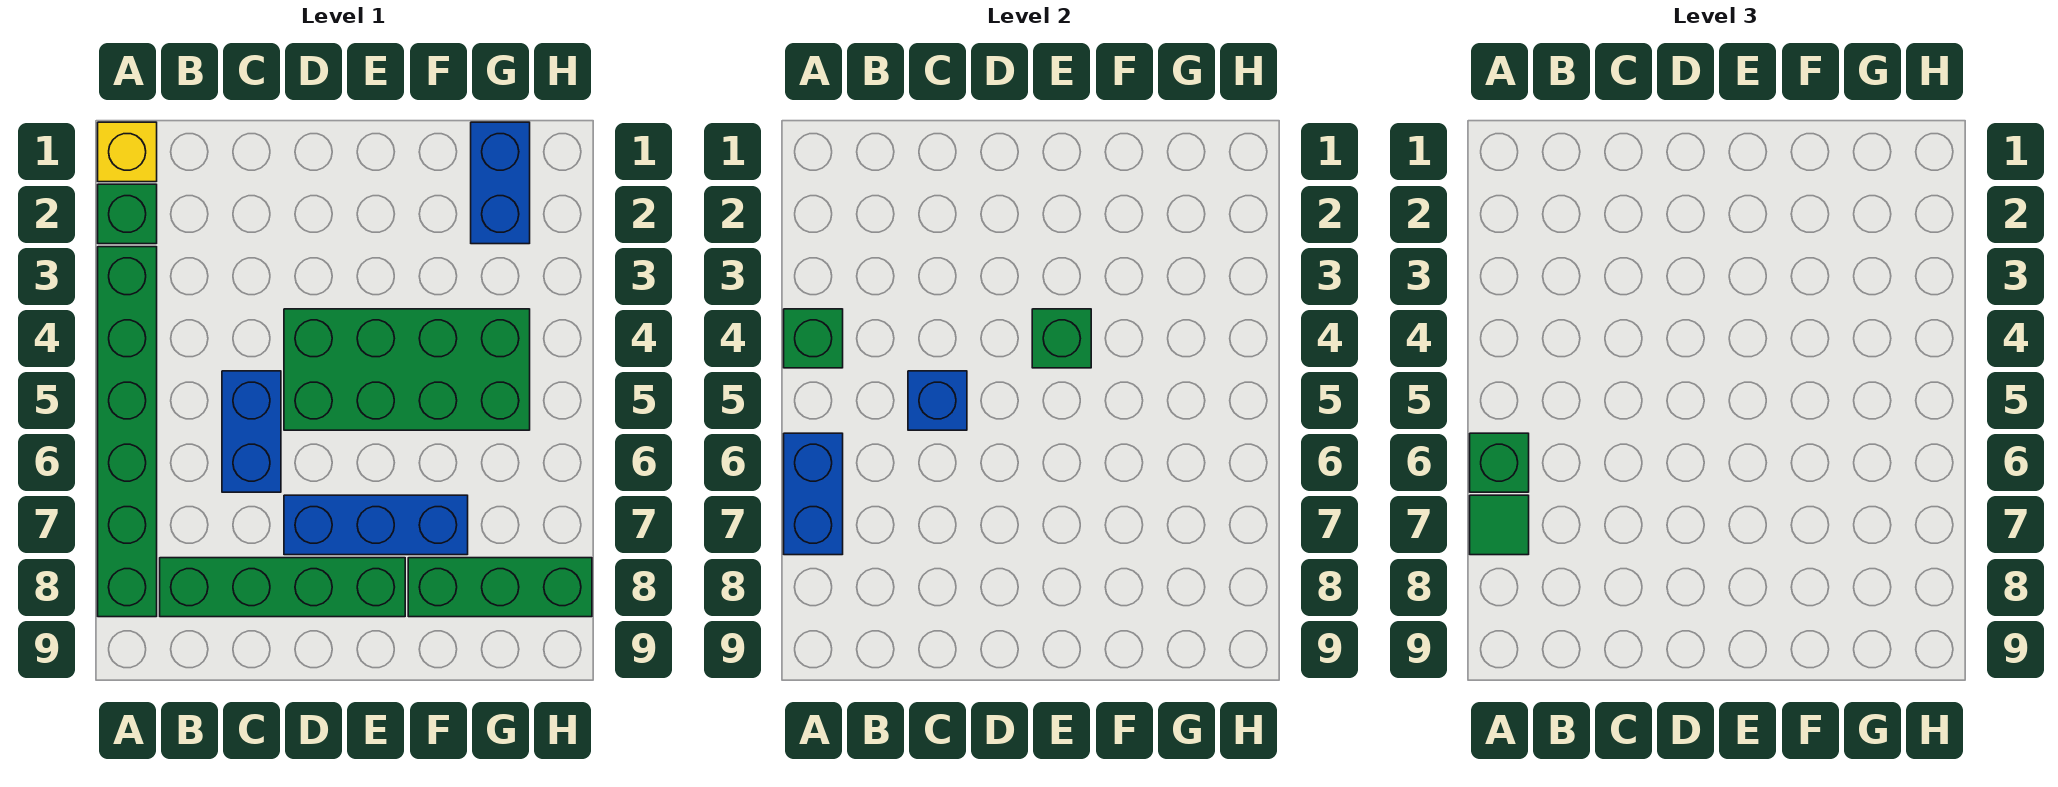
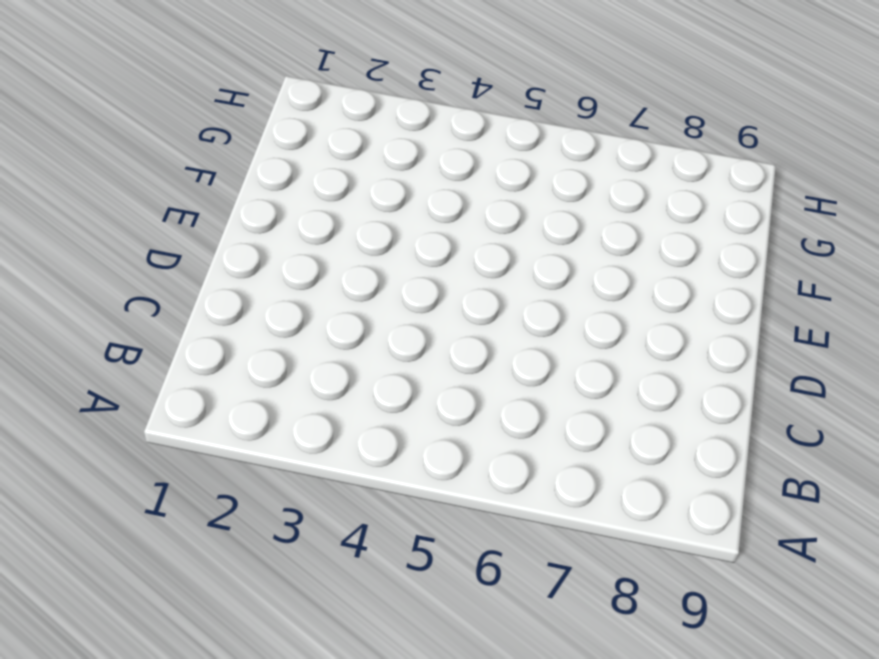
none -> yellow brick A1 level 1
none -> green brick A2 level 1
none -> green brick A3:A8 level 1

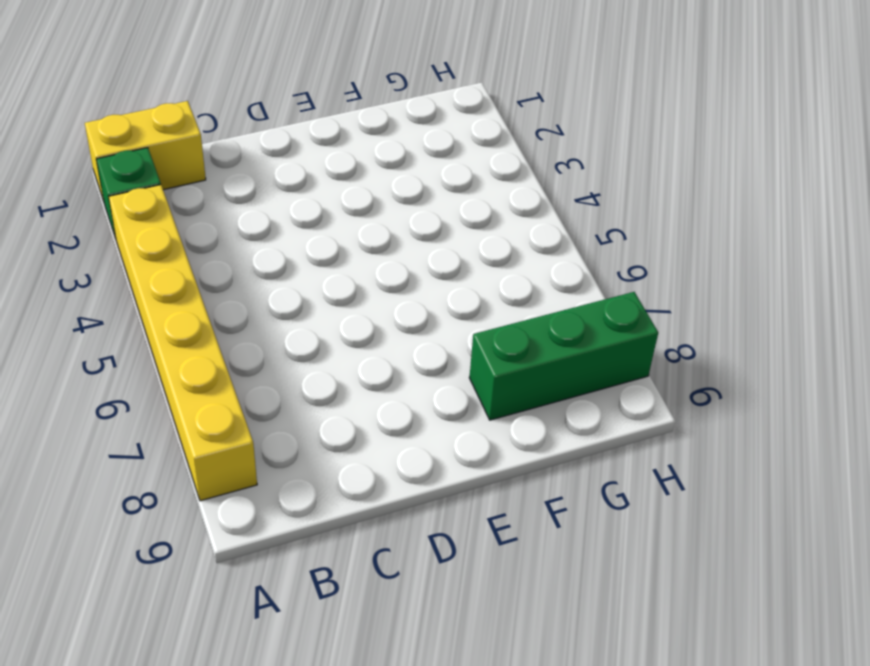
yellow brick A1:B1 level 1 -> yellow brick A1 level 1
yellow brick A3:A8 level 1 -> green brick A3:A8 level 1
none -> green brick B8:E8 level 1
none -> blue brick C5:C6 level 1
none -> green brick D4:G5 level 1

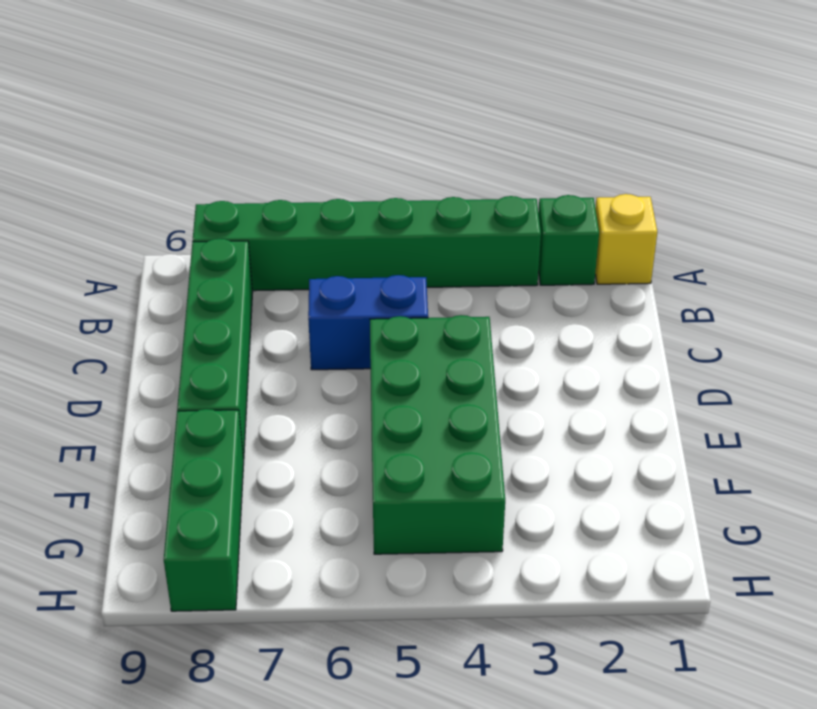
none -> blue brick D7:F7 level 1
none -> blue brick G1:G2 level 1
none -> green brick A4 level 2

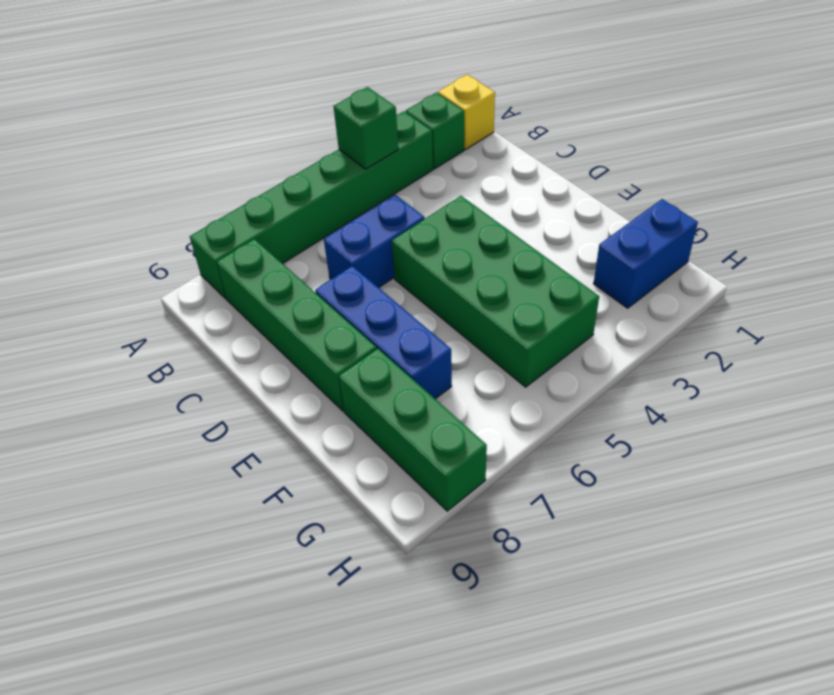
none -> blue brick A6:A7 level 2
none -> blue brick C5 level 2
none -> green brick E4 level 2

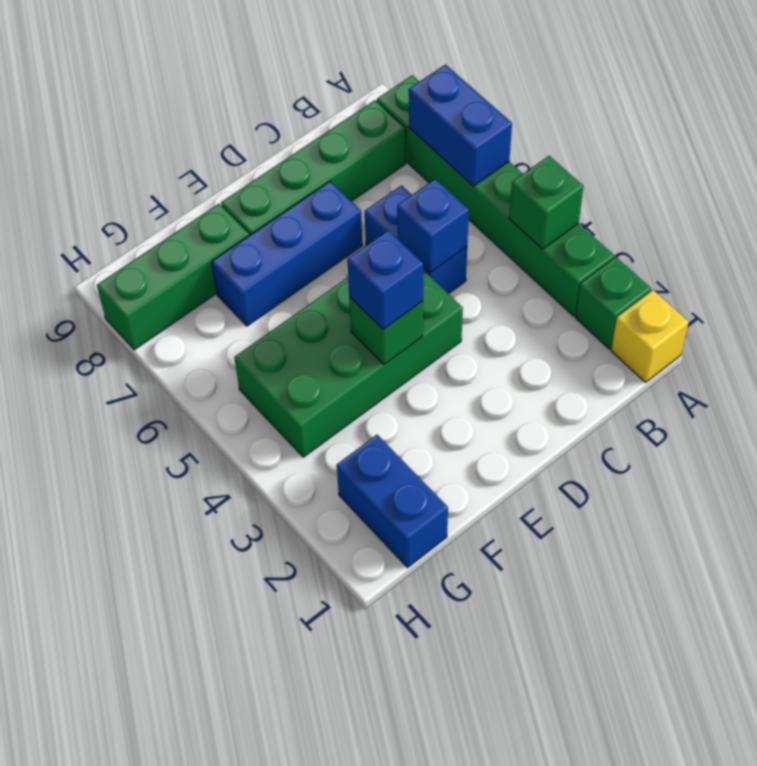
blue brick E4 level 3 -> none
none -> green brick A6 level 3
none -> green tile A7 level 3

